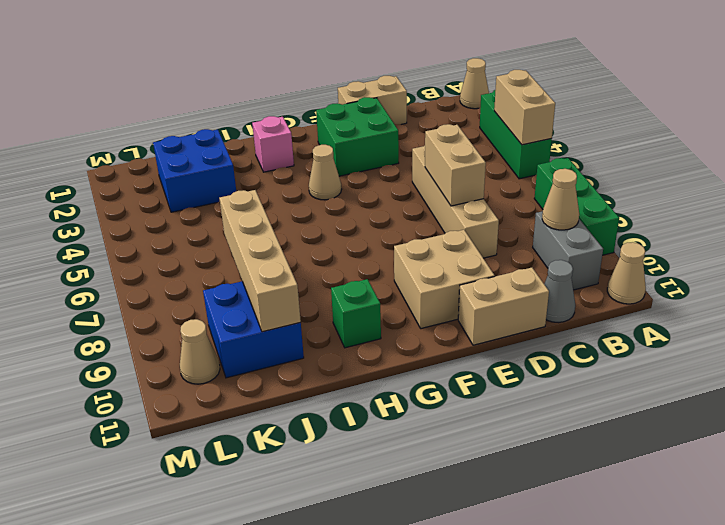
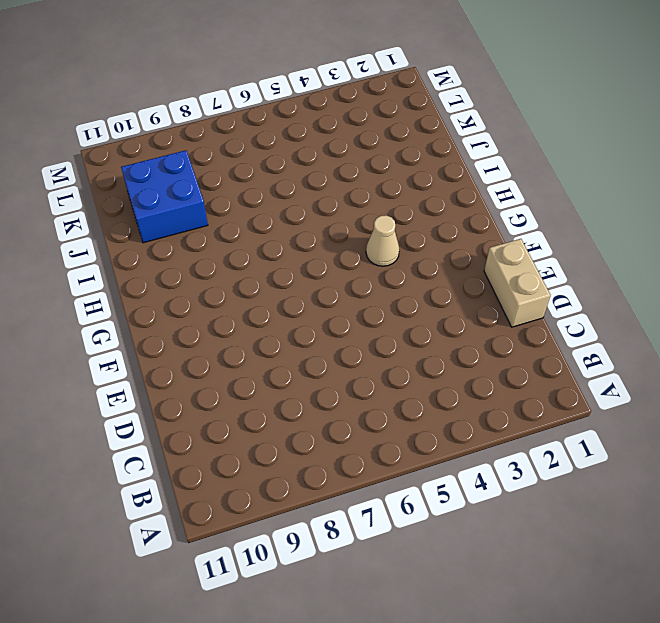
none -> tan cone A1 level 1
none -> green brick A3:A5 level 1
none -> green brick A7:A9 level 1

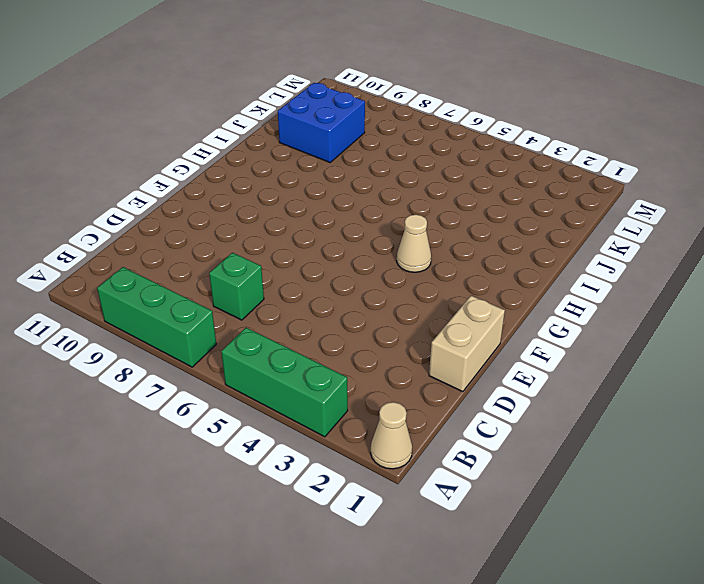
green brick C7 level 1 -> green brick H10 level 1
none -> tan cone A11 level 1
none -> grey brick B9:B10 level 1
none -> grey cone C11 level 1

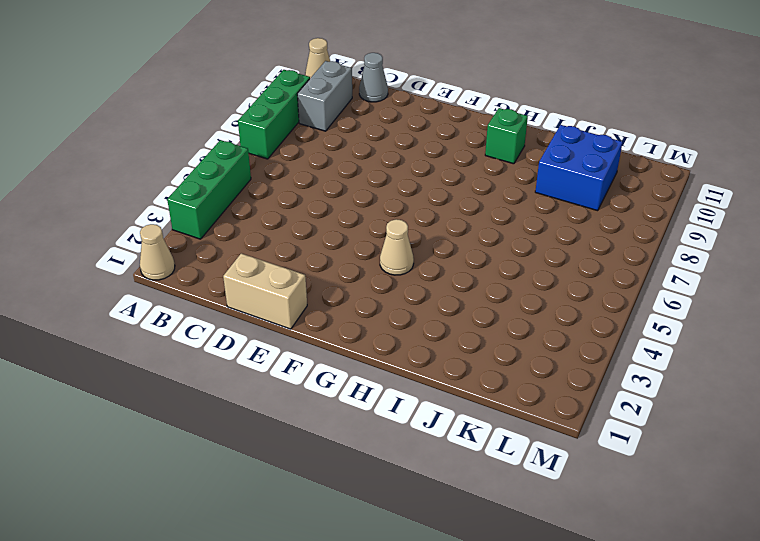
none -> tan brick D5:D8 level 1
none -> tan brick D11:E11 level 1
none -> green brick E2:F3 level 1

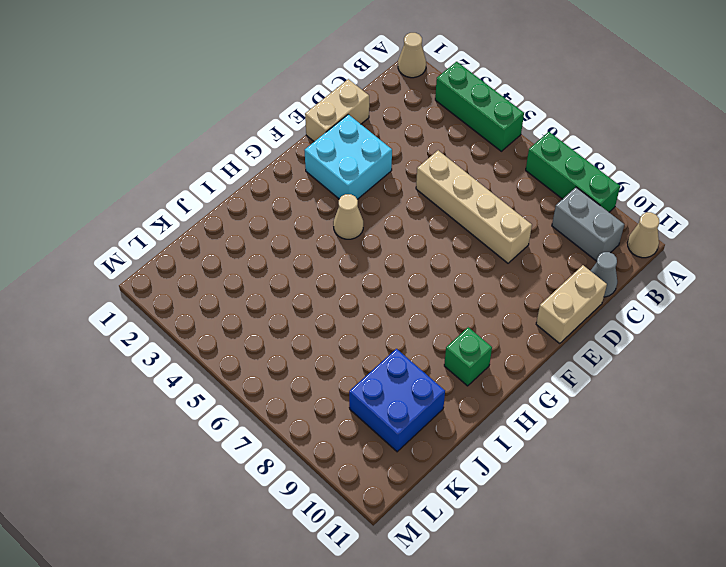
cyan brick E2:F3 level 1 -> green brick E2:F3 level 1
none -> tan brick E9:F10 level 1
none -> pink brick H2 level 1
none -> blue brick J2:K3 level 1

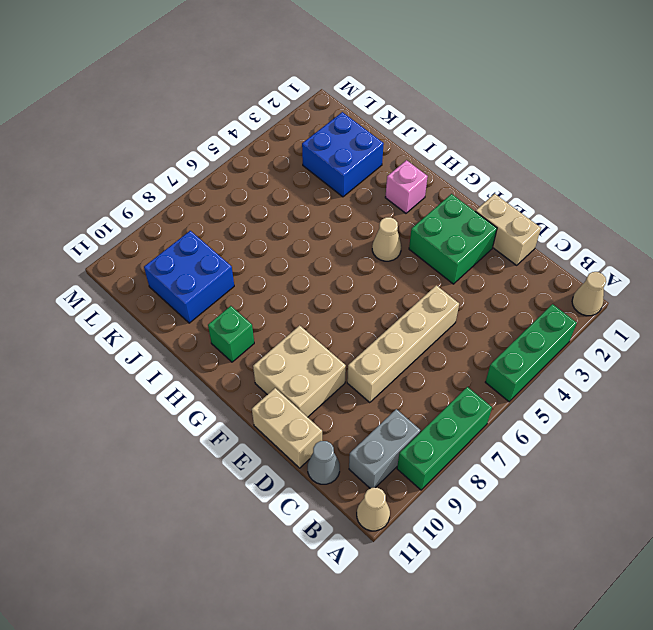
none -> tan cone L10 level 1
none -> tan brick A4:A5 level 2
none -> tan cone B9 level 2

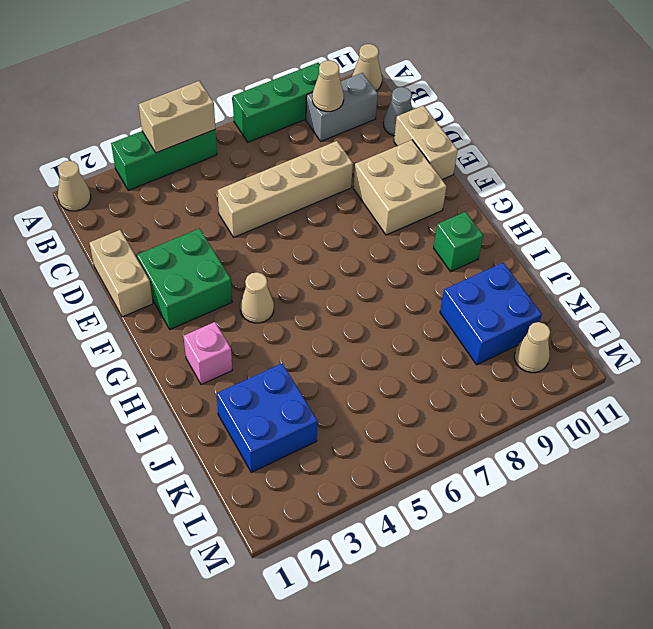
none -> tan brick D6:D7 level 2
none -> tan brick J7:J10 level 2

